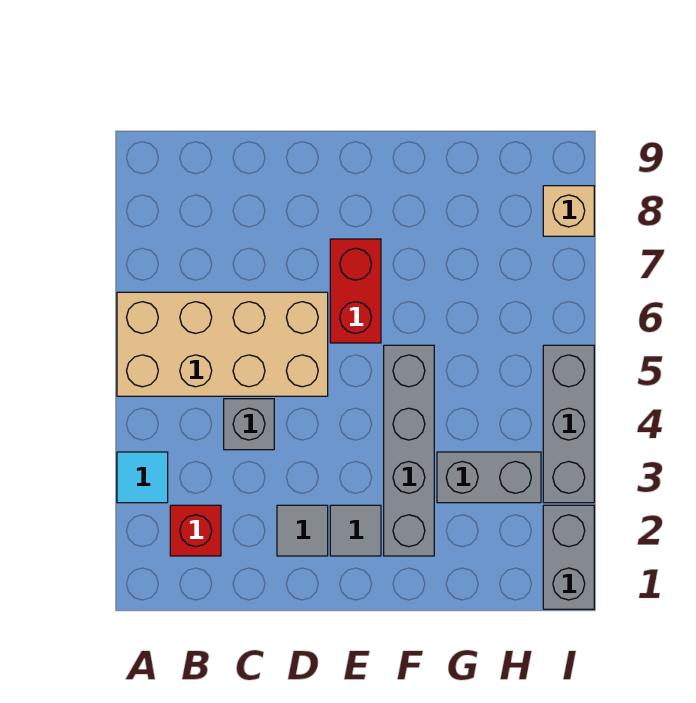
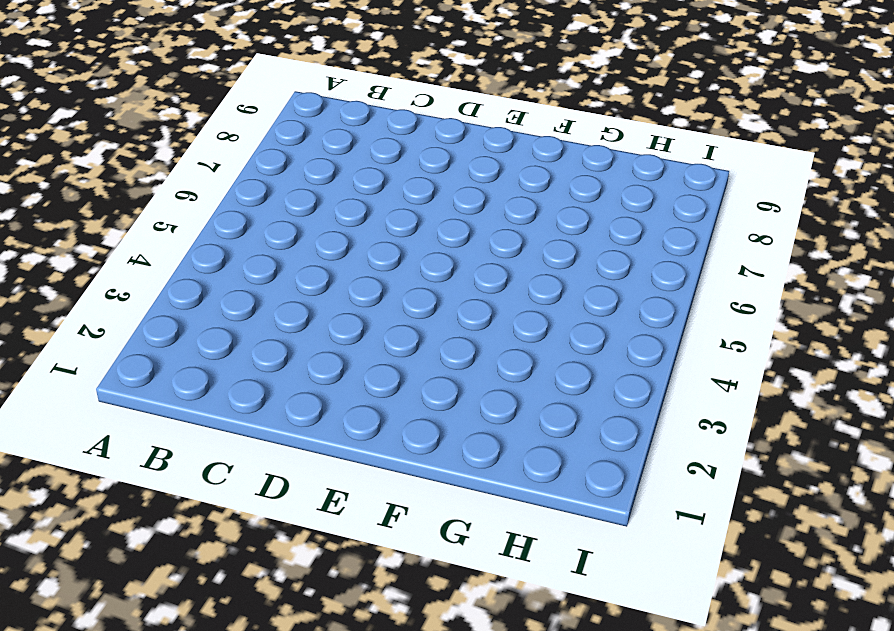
none -> cyan tile A3 level 1
none -> tan brick A5:D6 level 1
none -> red brick B2 level 1

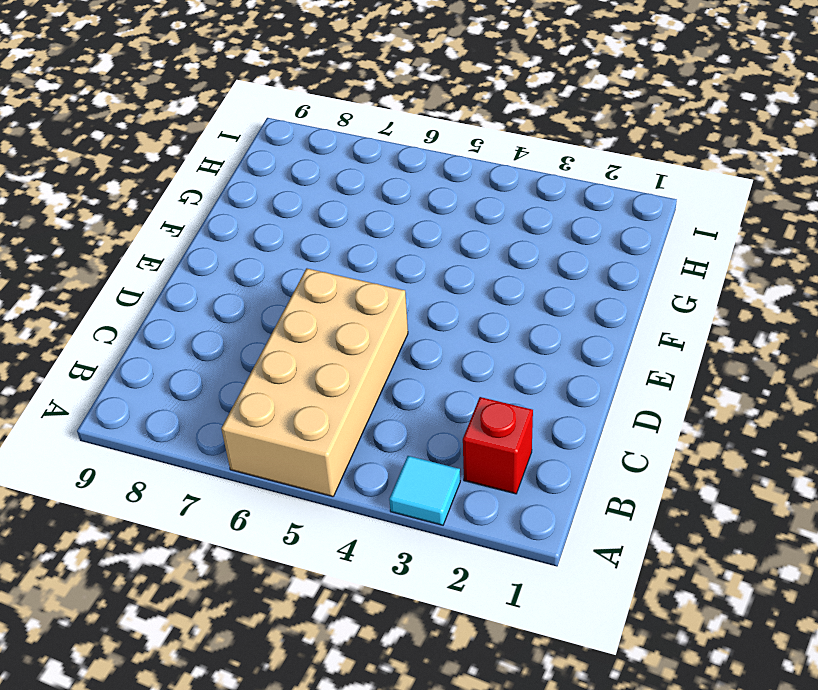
none -> grey brick C4 level 1
none -> grey tile D2 level 1
none -> grey tile E2 level 1

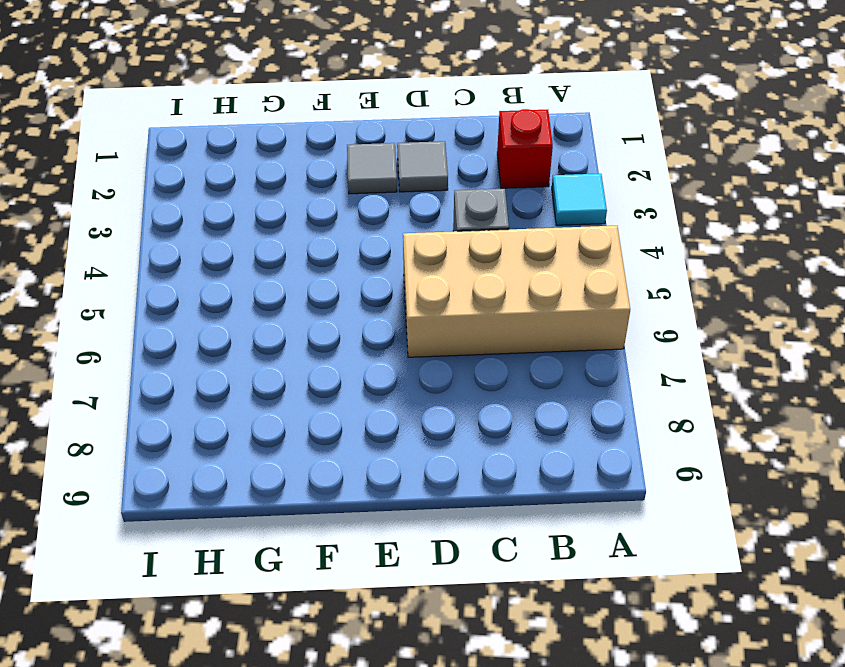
none -> red brick E6:E7 level 1
none -> grey brick F2:F5 level 1
none -> grey brick G3:H3 level 1

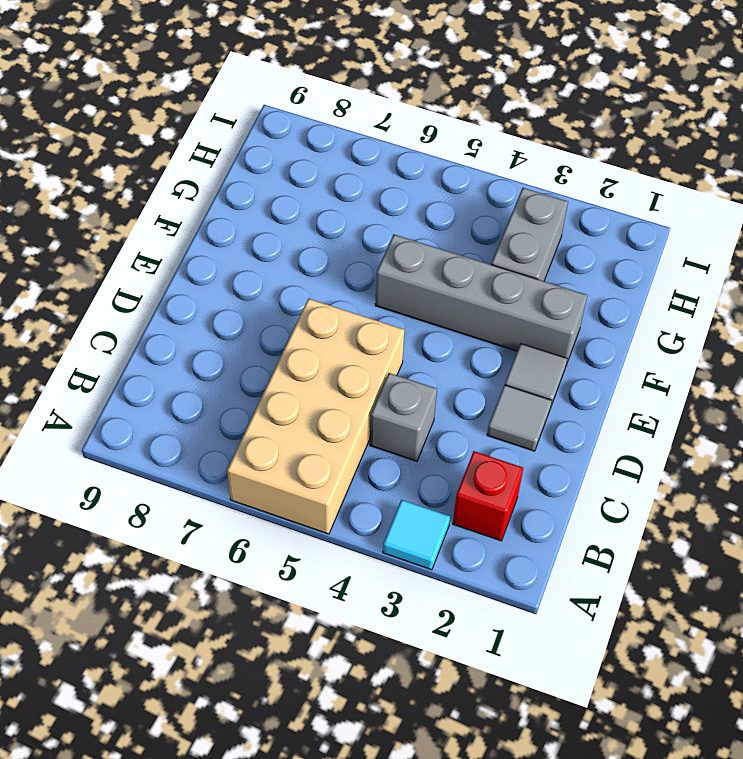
none -> red brick E6:E7 level 1
none -> grey brick I1:I2 level 1
none -> grey brick I3:I5 level 1

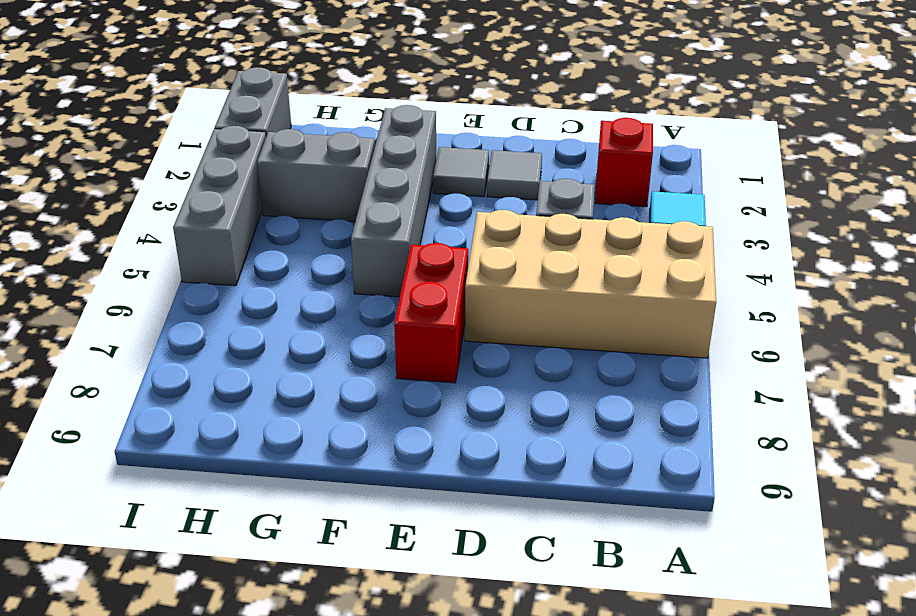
none -> tan brick I8 level 1

